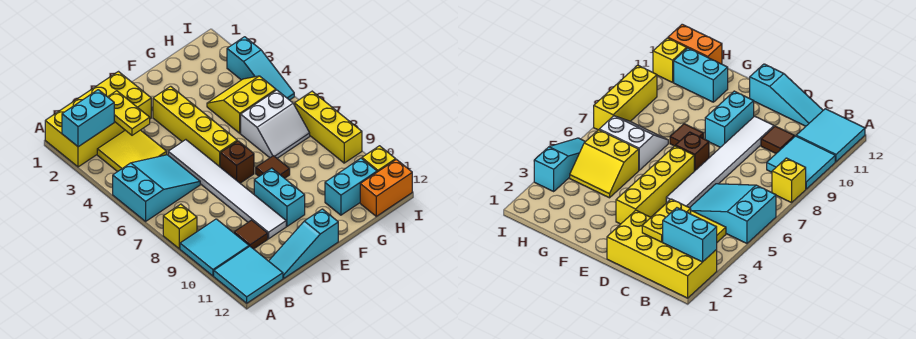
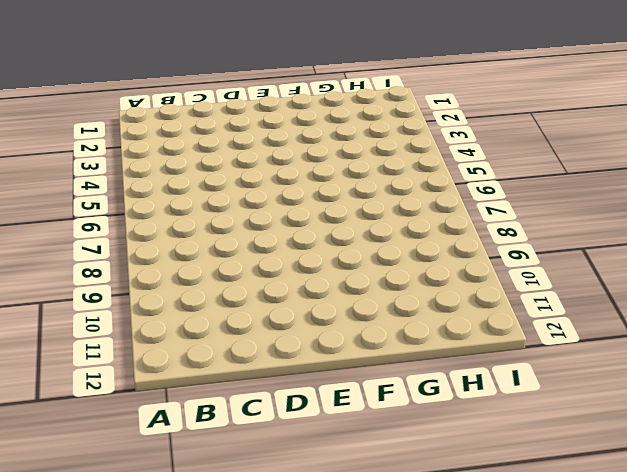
none -> yellow brick A1:D2 level 1
none -> cyan slope A5:C6 level 1 top A
none -> yellow brick A8 level 1

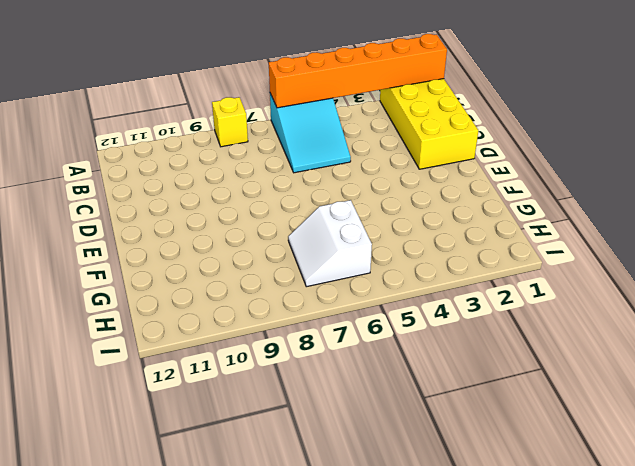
orange brick A1:A6 level 2 -> cyan brick A2:B2 level 2
none -> cyan tile A9:B10 level 1
none -> cyan tile A11:B12 level 1
none -> yellow tile B3:C4 level 1

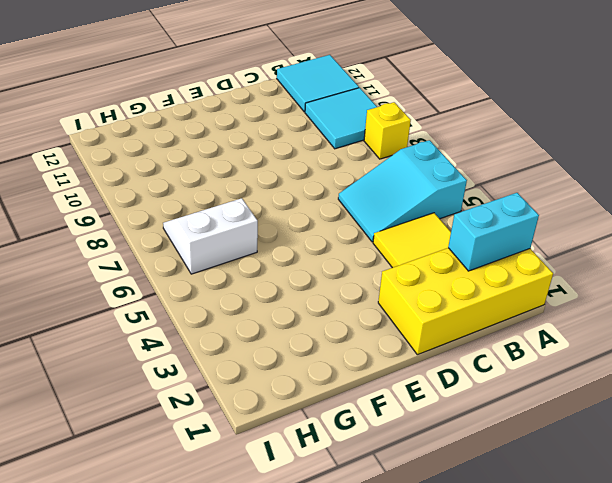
none -> brown tile C10 level 1
none -> cyan slope C12:E12 level 1 top E
none -> white tile D5:D10 level 1

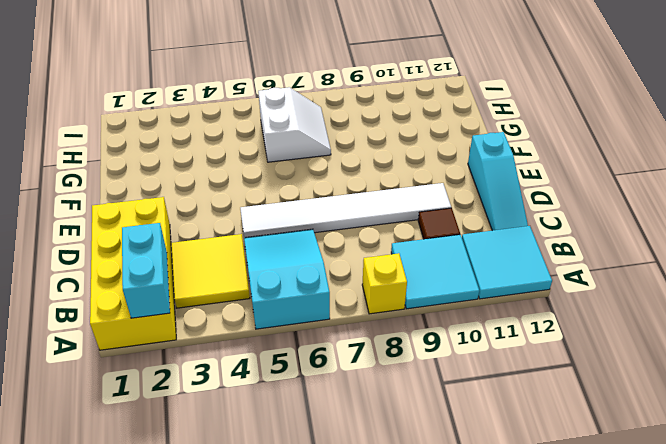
none -> yellow brick E3:E6 level 1
none -> brown brick E7 level 1
none -> cyan brick E9:E10 level 1

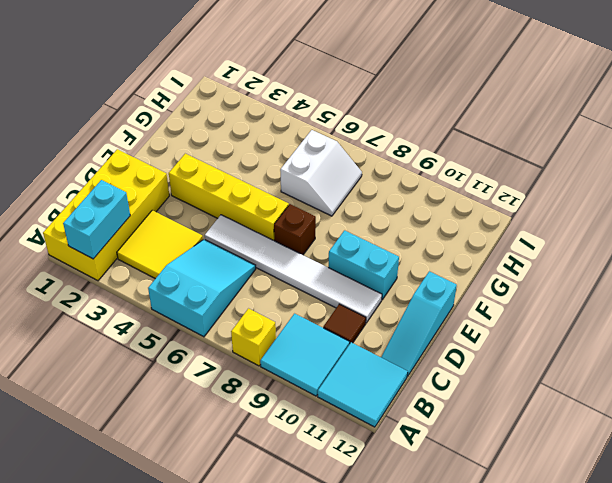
none -> brown tile F8 level 1
none -> yellow slope G4:H5 level 1 top 5
none -> cyan brick G11:H11 level 1

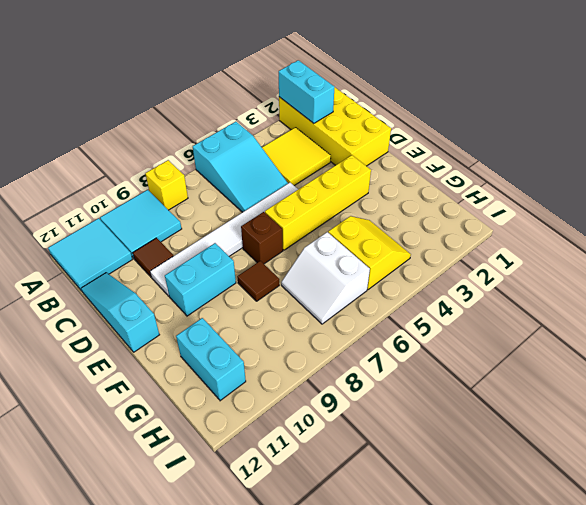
none -> orange brick H12:I12 level 1
none -> cyan slope I3:I5 level 1 top 3
none -> yellow brick I7:I9 level 1

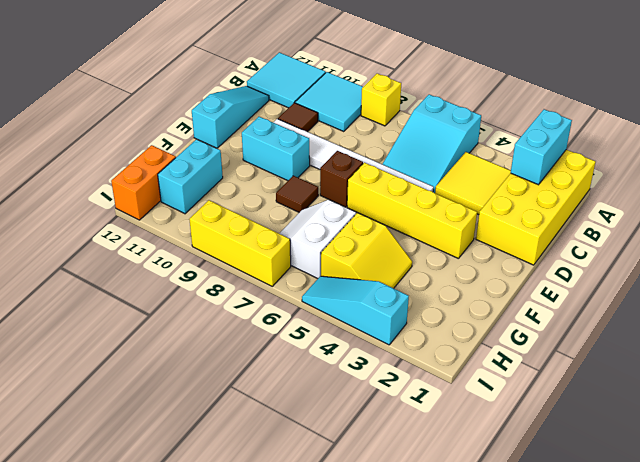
none -> yellow brick I11 level 1
none -> yellow plate C2:C3 level 2

